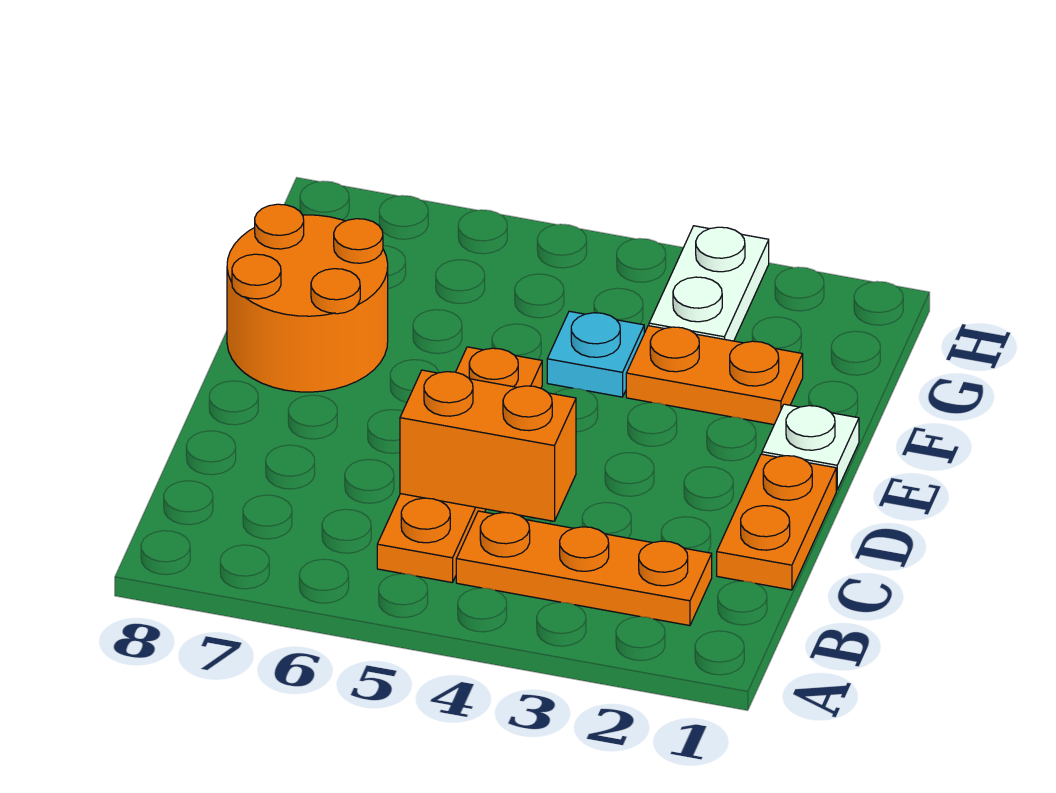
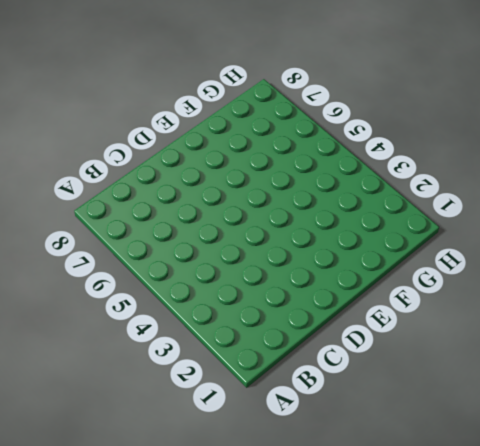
none -> orange plate B2:B4 level 1
none -> orange plate B5:E5 level 1

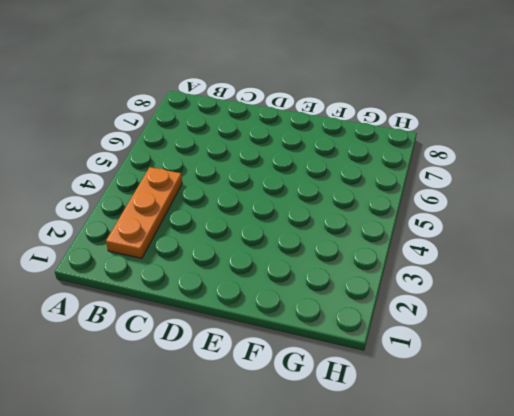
none -> orange plate B5:E5 level 1
none -> orange plate C1:D1 level 1

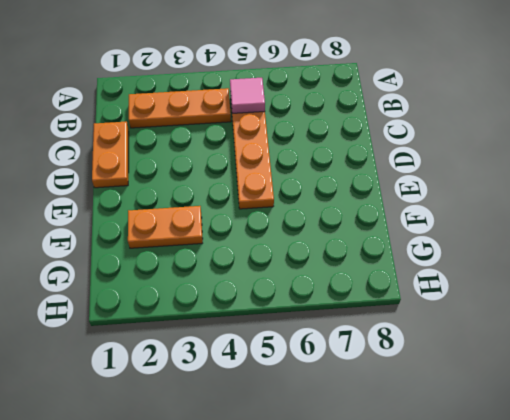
pink tile B5 level 2 -> none
none -> white plate E1 level 1
none -> orange round brick E7:F8 level 1

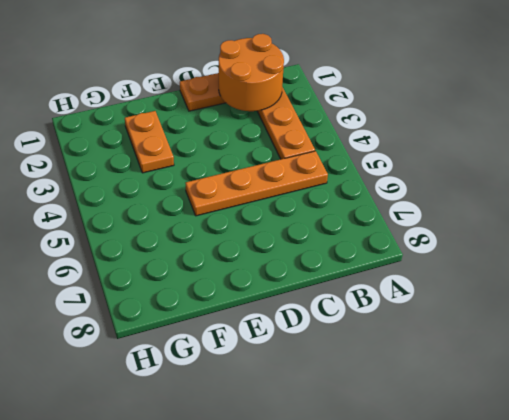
orange round brick B1:C2 level 2 -> orange round brick E7:F8 level 1
none -> white plate E1 level 1
none -> cyan plate F4 level 1

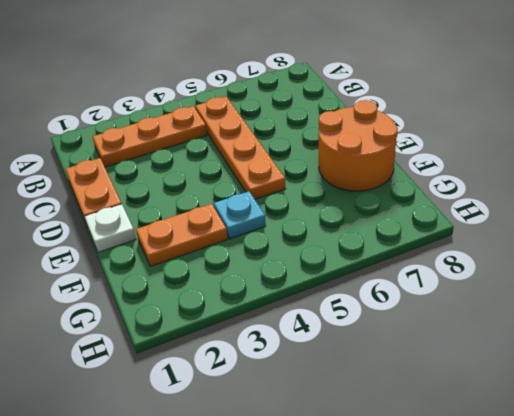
none -> white plate G3:H3 level 1
none -> orange brick C4:C5 level 2

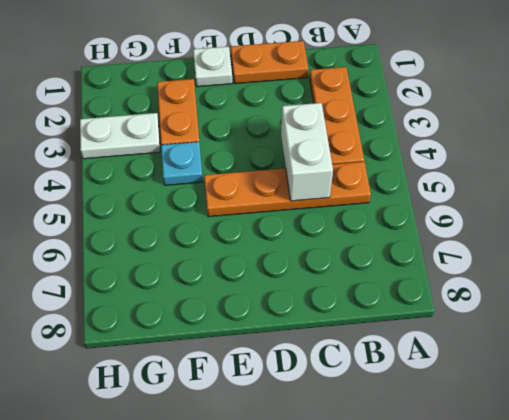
white brick C4:C5 level 2 -> orange brick C4:C5 level 2
none -> orange round brick E7:F8 level 1

